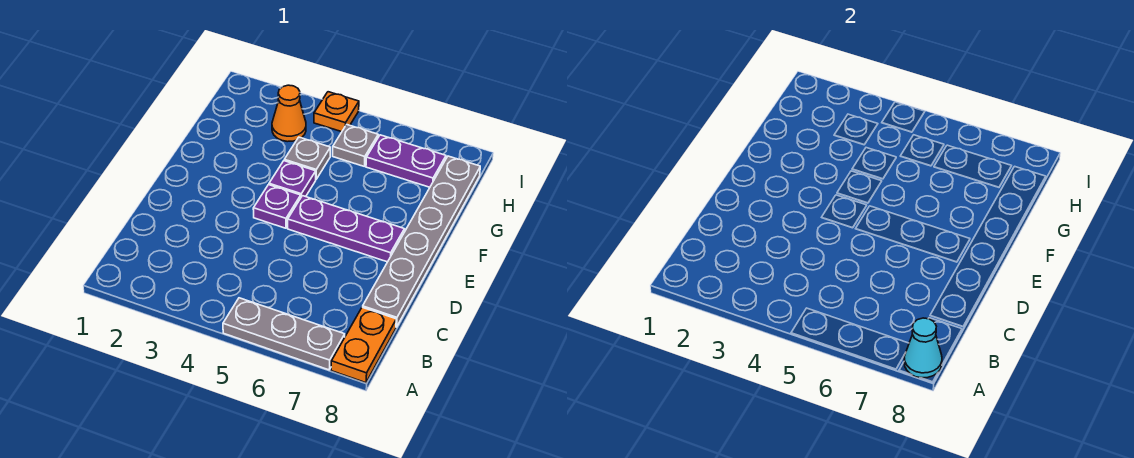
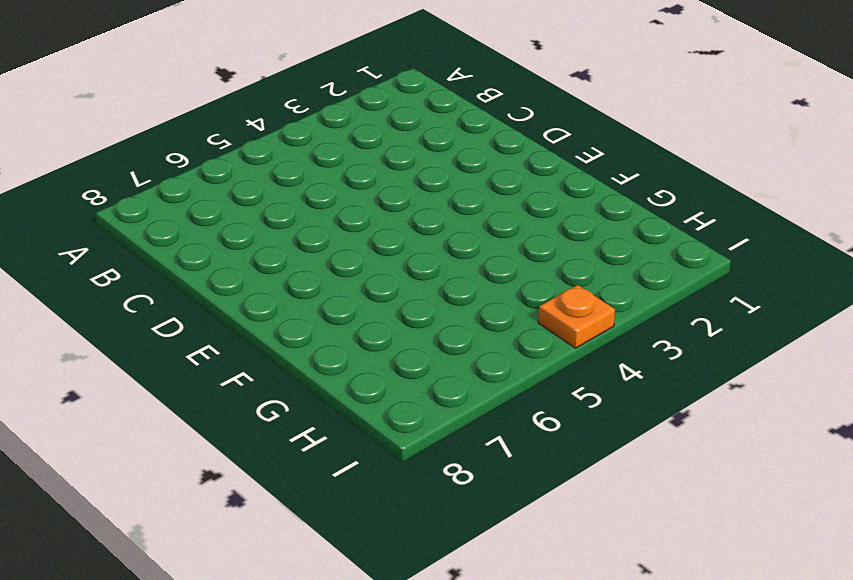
none -> grey plate A5:A7 level 1
none -> orange plate A8:B8 level 1
none -> grey plate C8:H8 level 1

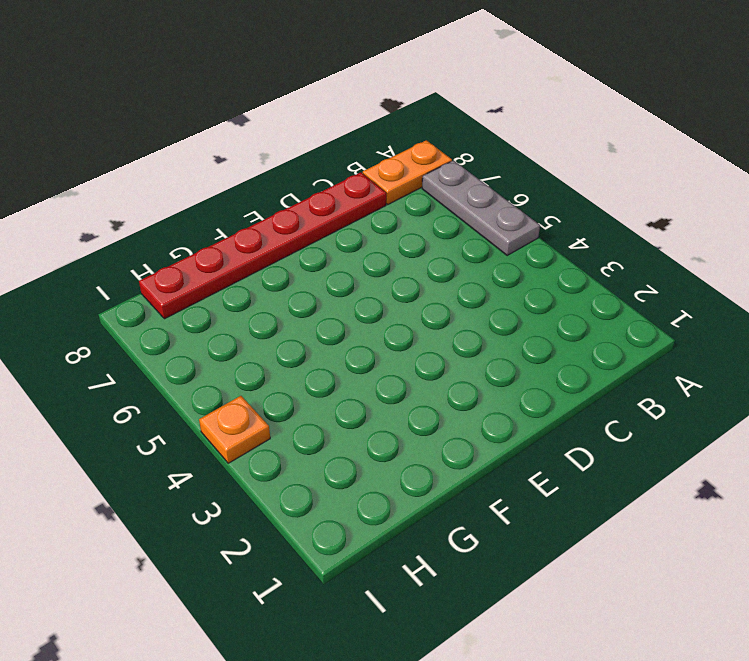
red plate C8:H8 level 1 -> grey plate C8:H8 level 1
none -> purple plate E4 level 1
none -> purple plate E5:E7 level 1
none -> purple plate F4 level 1

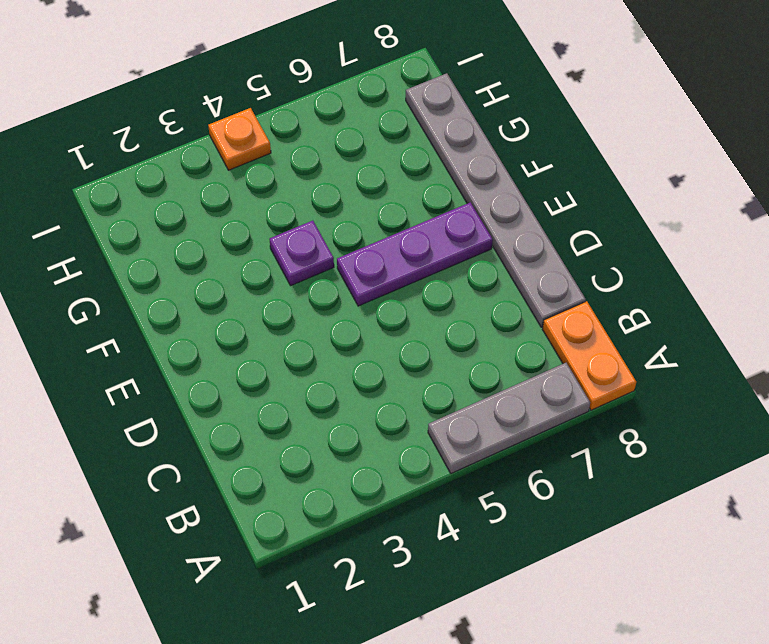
none -> purple plate E4 level 1
none -> grey plate G4 level 1
none -> orange cone H3 level 1

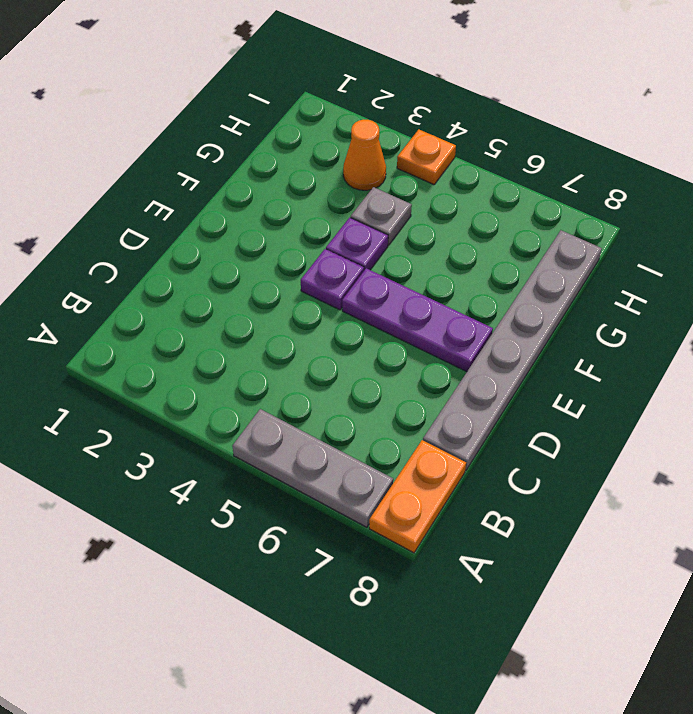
none -> grey plate H5 level 1
none -> purple plate H6:H7 level 1
none -> cyan cone A8 level 2

